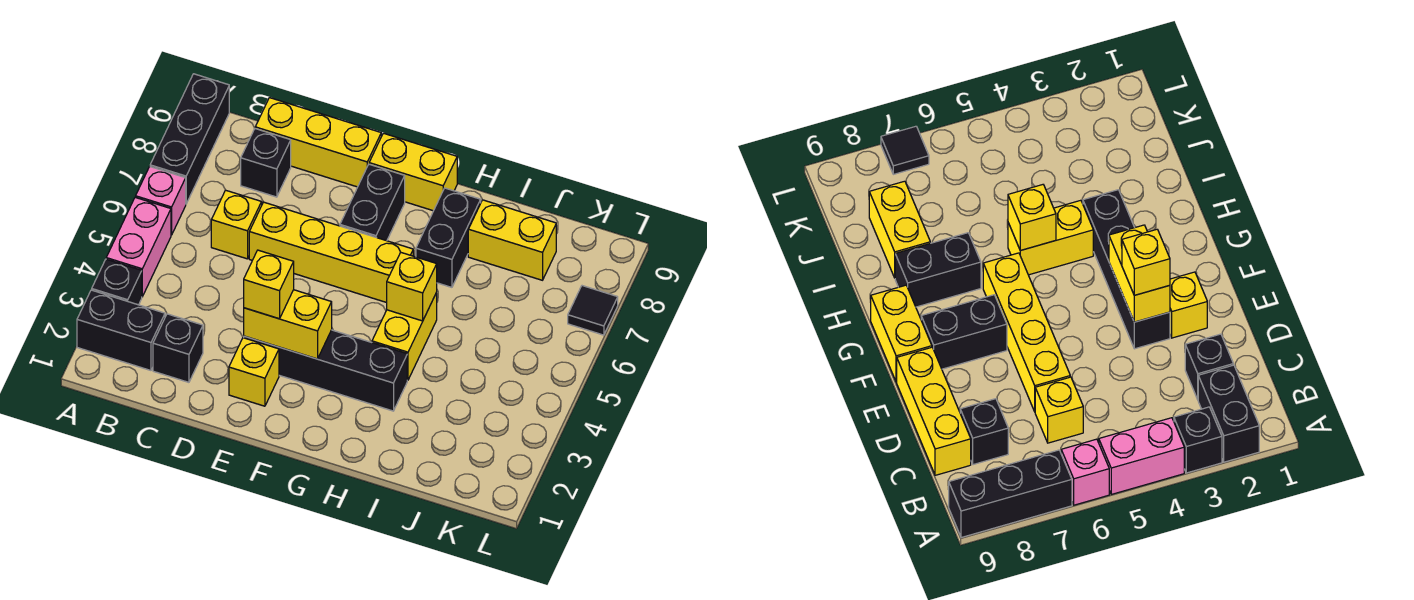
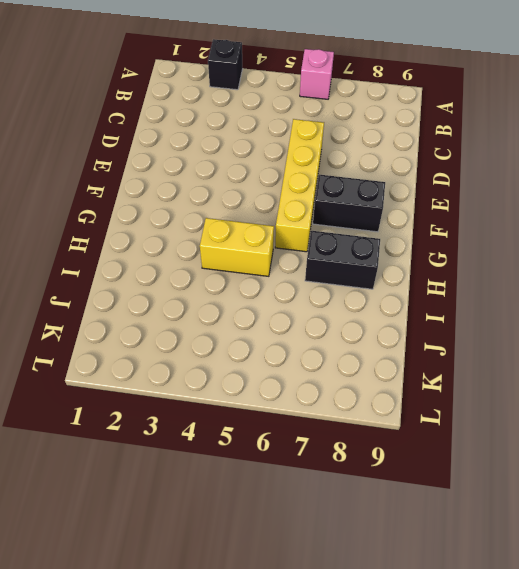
none -> black brick A2:B2 level 1
none -> pink brick A4:A5 level 1
none -> black brick A7:A9 level 1

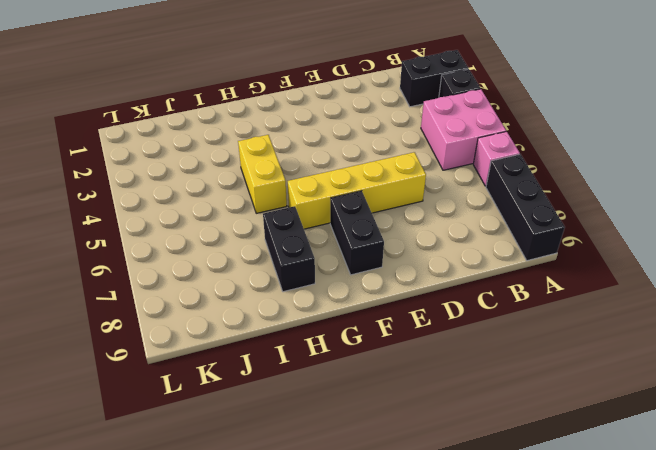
pink brick A4:B5 level 1 -> pink brick A4:A5 level 1
none -> black brick C2 level 1
none -> yellow brick C6 level 1
none -> black brick C8 level 1

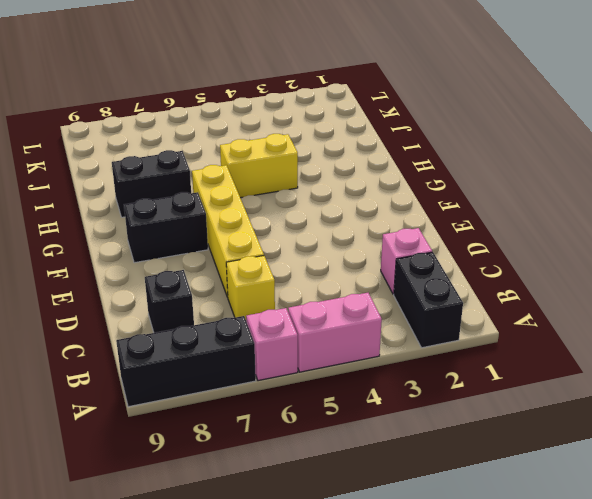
pink brick C2 level 1 -> black brick C2 level 1
none -> black brick A3 level 1
none -> yellow brick C9:E9 level 1
none -> yellow brick E2 level 1

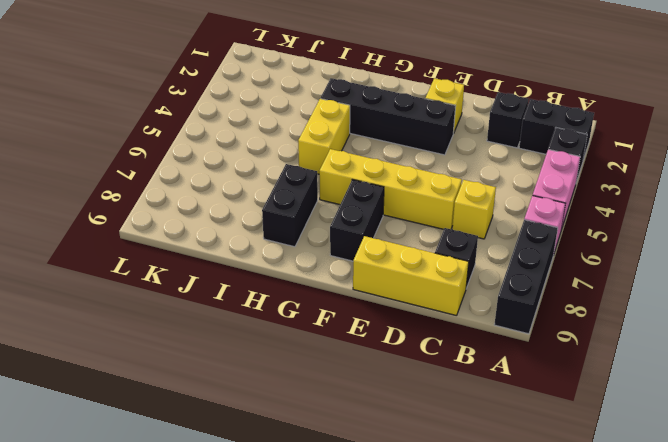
none -> yellow brick F9:G9 level 1
none -> yellow brick I8:J8 level 1
none -> black tile L7 level 1

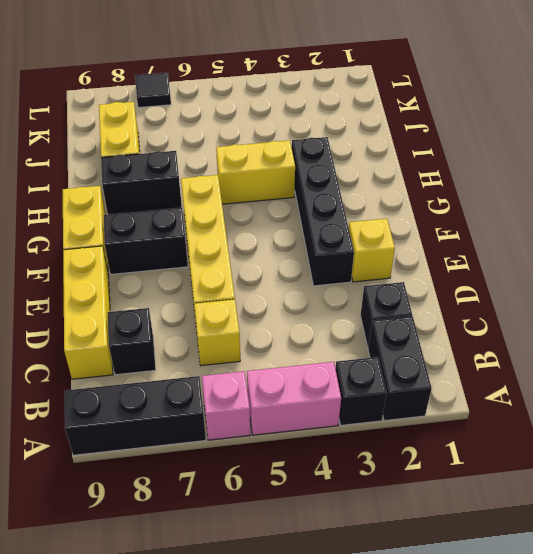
none -> yellow brick E3:F3 level 2
none -> yellow brick H5 level 2
none -> yellow brick E3 level 3

